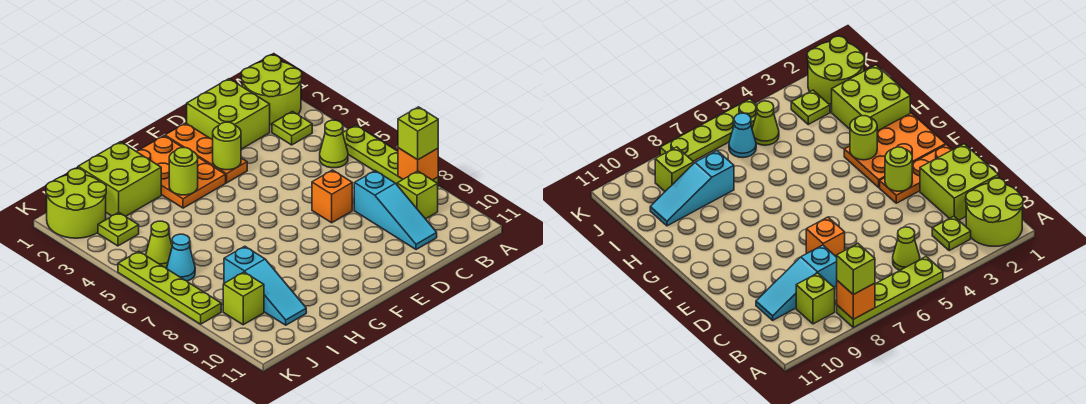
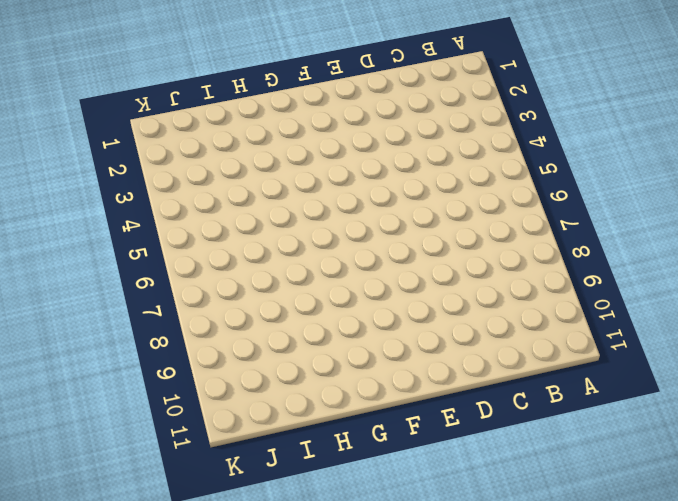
none -> lime round brick A1:B2 level 1
none -> lime plate A5:A8 level 1
none -> lime plate B3 level 1

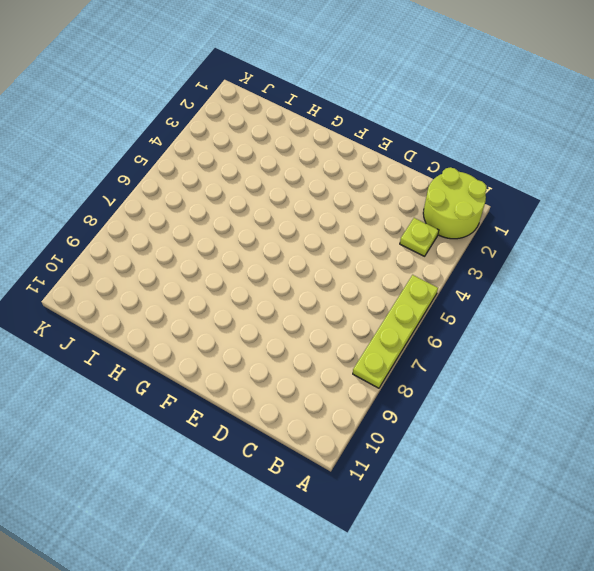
none -> lime cone B5 level 1
none -> lime brick B9 level 1
none -> lime brick C1:D2 level 1

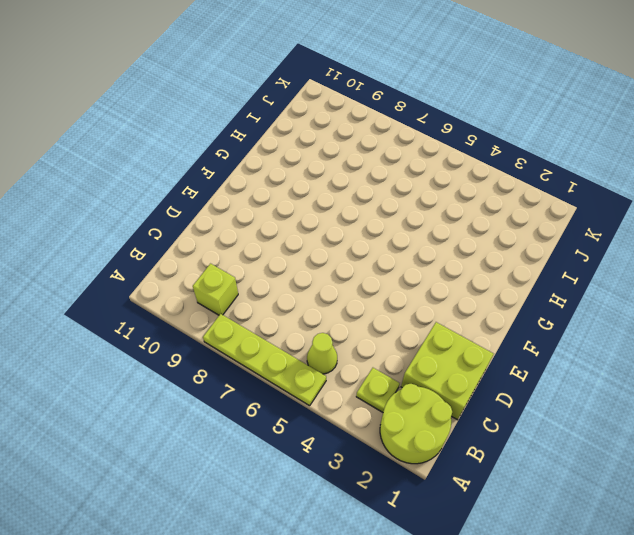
none -> cyan slope C8:C10 level 1 top 8
none -> orange brick D7 level 1
none -> orange plate E1:E3 level 1

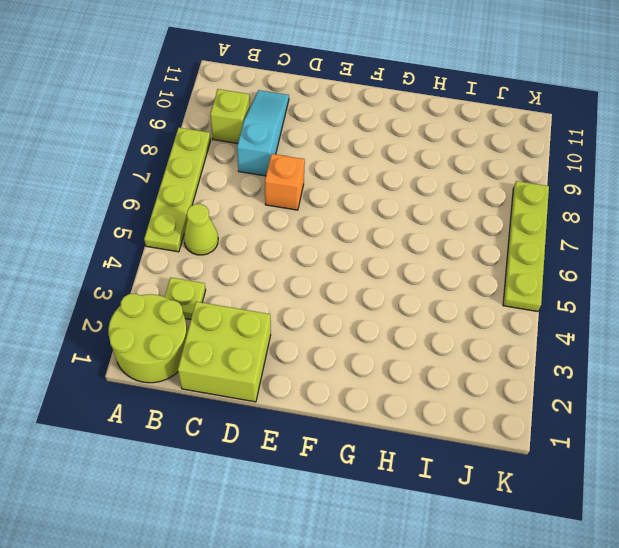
none -> orange plate E1:E3 level 1
none -> orange plate F1:G3 level 1
none -> lime brick H1:I2 level 1

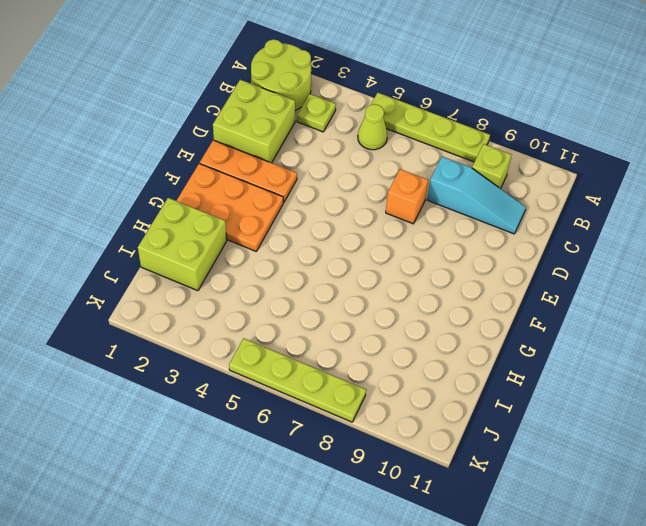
none -> cyan slope I8:I10 level 1 top 8
none -> lime round brick J1:K2 level 1
none -> lime plate J3 level 1

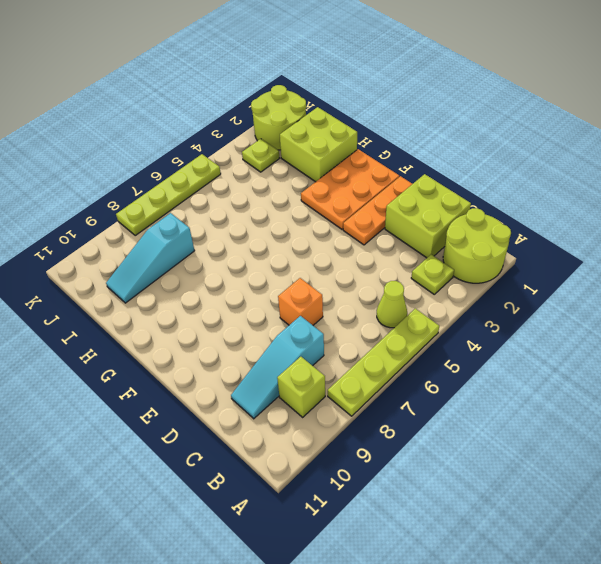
none -> lime cone J5 level 1
none -> cyan cone J6 level 1
none -> lime brick J9 level 1

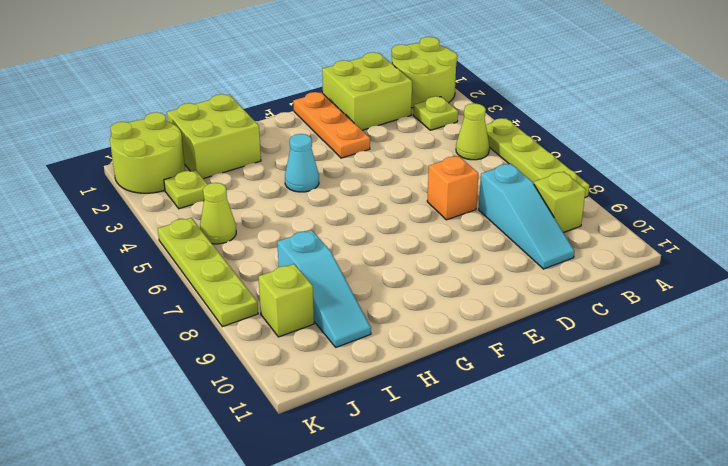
cyan cone G4 level 1 -> cyan cone J6 level 1
none -> orange plate F1:G3 level 1
none -> orange brick A8 level 2
none -> lime round brick E3 level 2

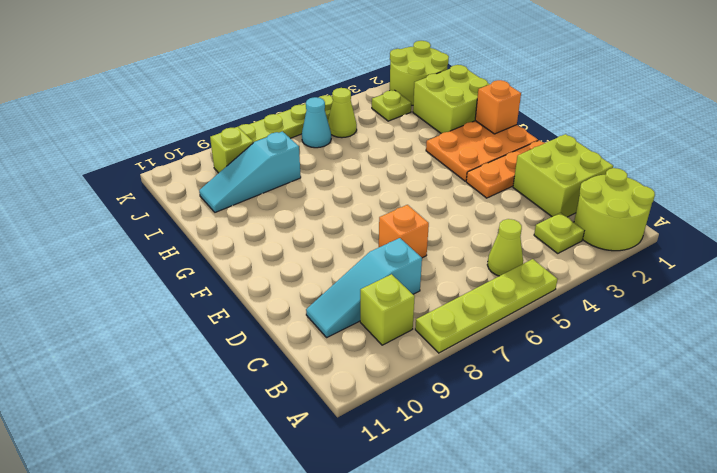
orange brick G1 level 2 -> orange brick A8 level 2
none -> lime round brick E3 level 2
none -> lime round brick G3 level 2
none -> lime brick A8 level 3

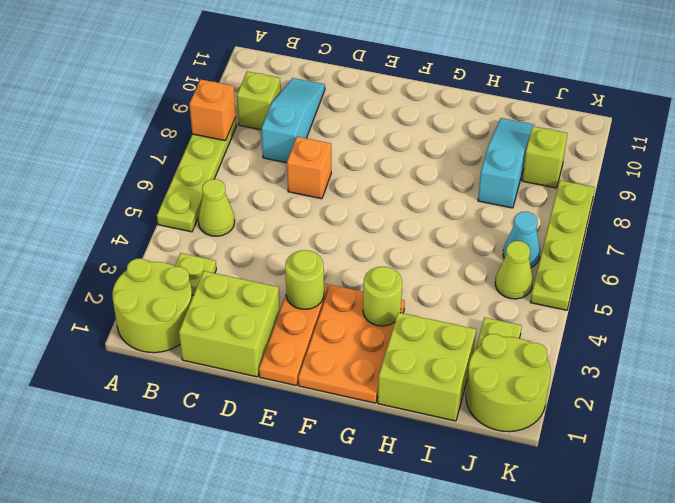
none -> lime brick A8 level 3

